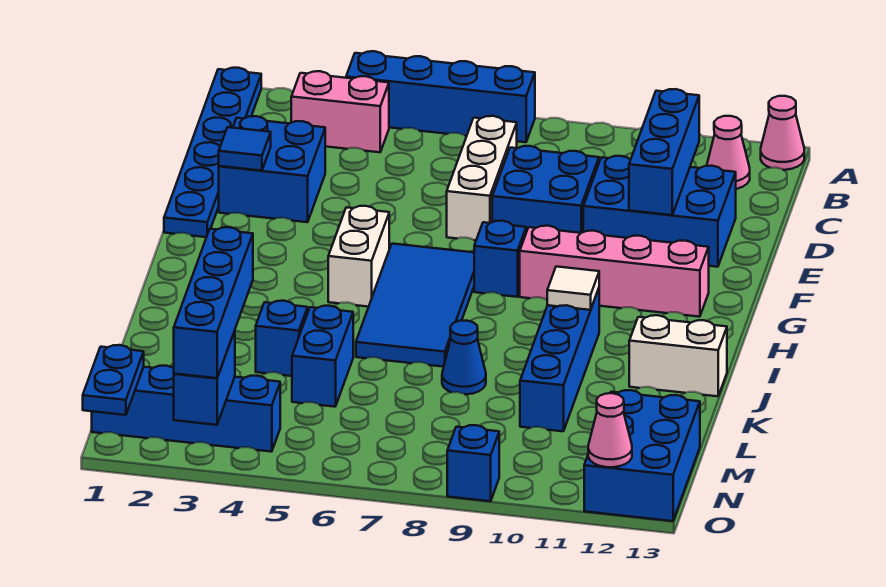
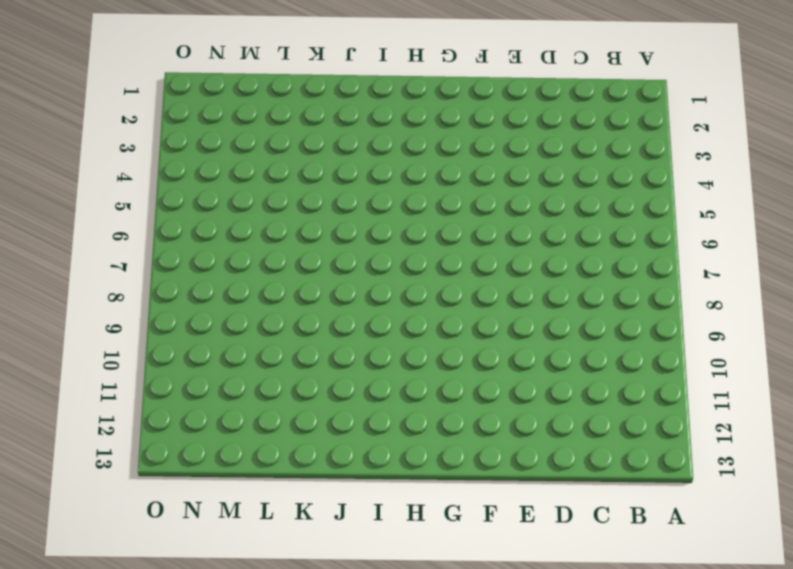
none -> blue plate A1:F1 level 1
none -> blue brick A4:A7 level 1
none -> pink cone A13 level 1

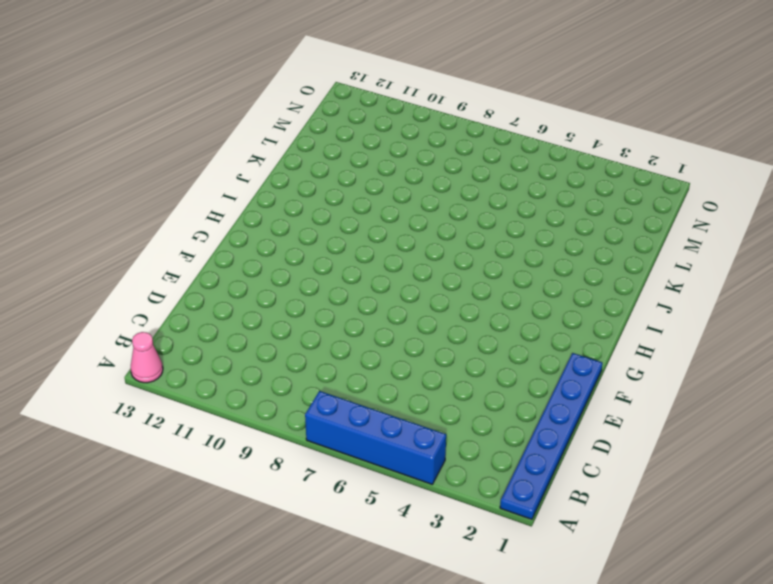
none -> pink brick B3:B4 level 1
none -> pink cone B12 level 1
none -> white brick C7:E7 level 1

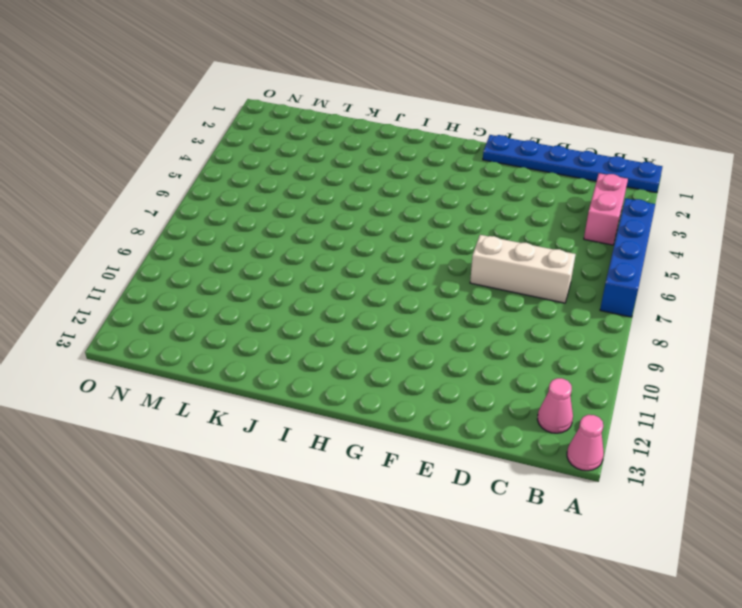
none -> blue brick D2:E3 level 1
none -> blue brick D8:E9 level 1
none -> blue brick D10:E12 level 1

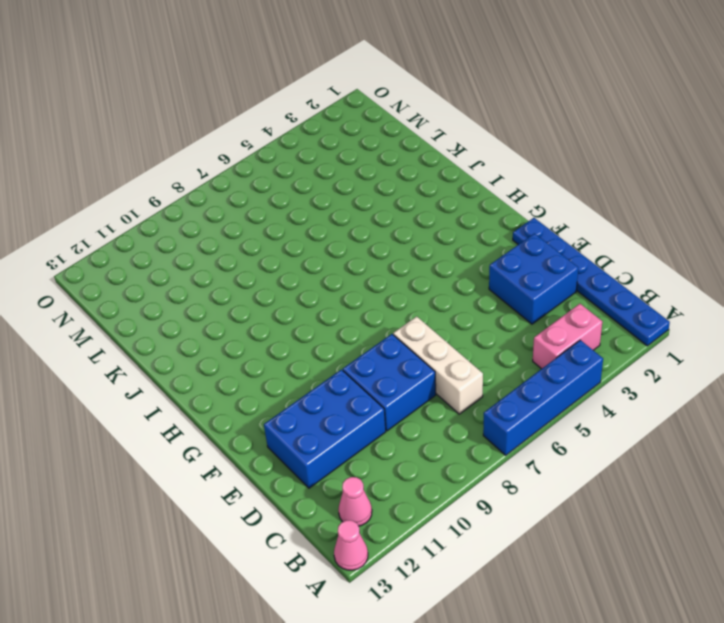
none -> white brick G5:H5 level 1
none -> blue tile G6:J7 level 1
none -> blue brick G8 level 1

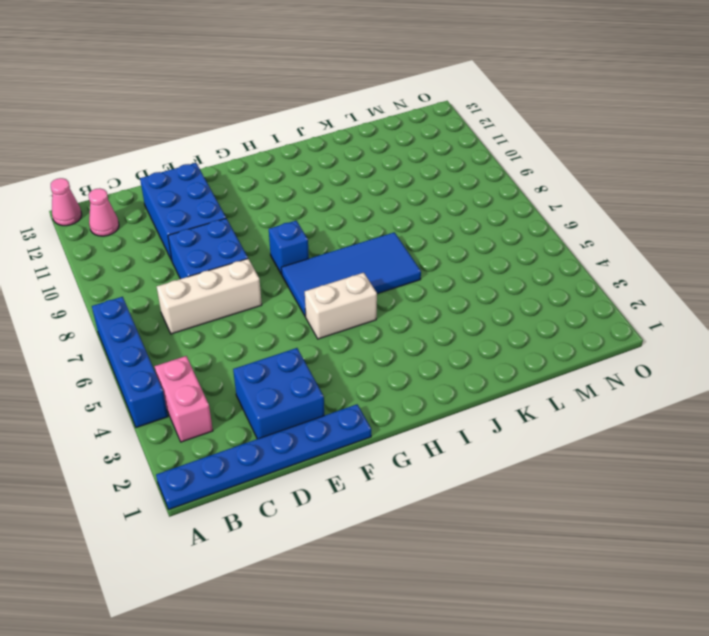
none -> pink brick G9:G12 level 1
none -> blue brick I10:L10 level 1
none -> white brick J12:J13 level 1

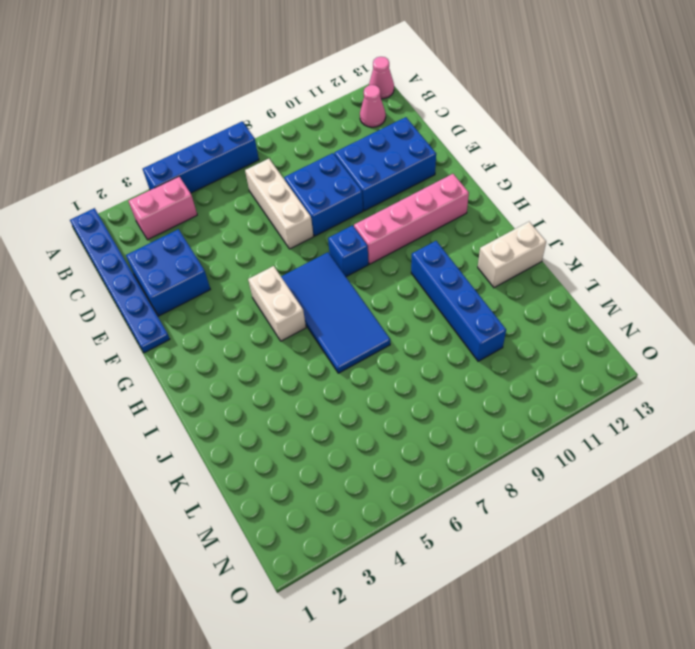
none -> blue brick K4 level 1
none -> blue brick K5:L5 level 1
none -> blue cone K8 level 1

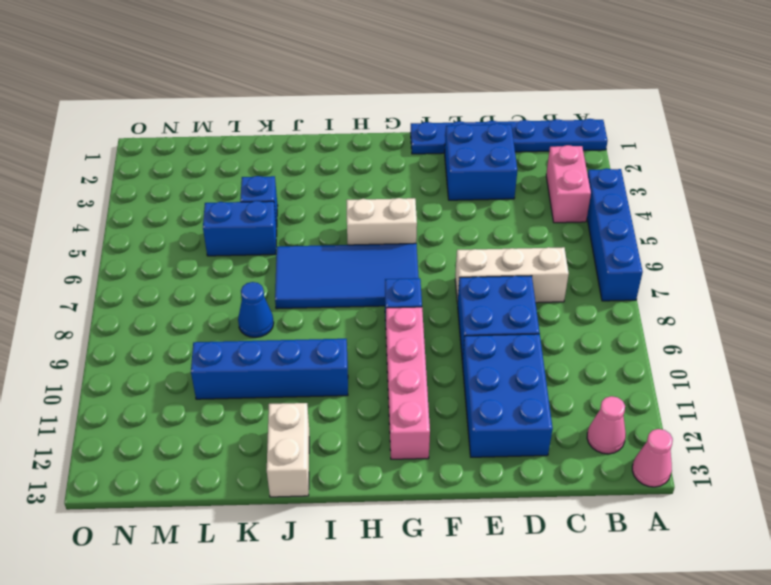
none -> blue brick M12:O13 level 1
none -> blue brick N1:N4 level 1
none -> blue brick O9 level 1

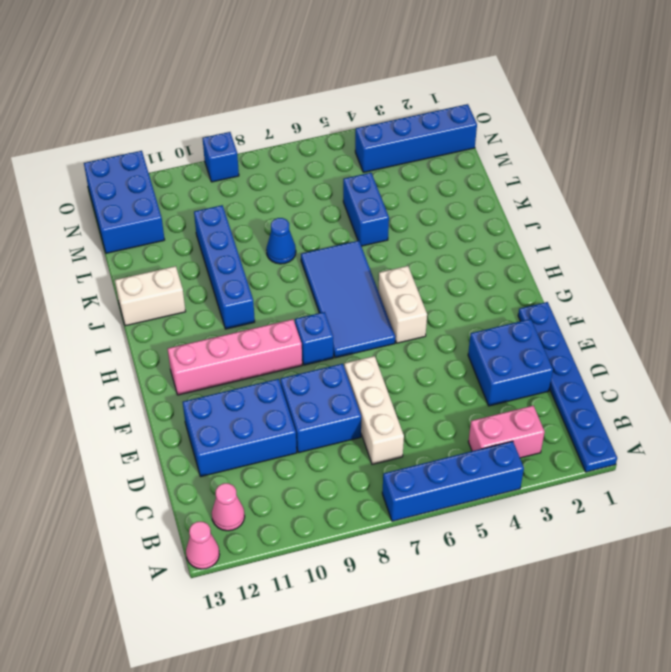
none -> blue brick K4 level 1
none -> blue brick C11:E11 level 2
none -> blue tile E2 level 2

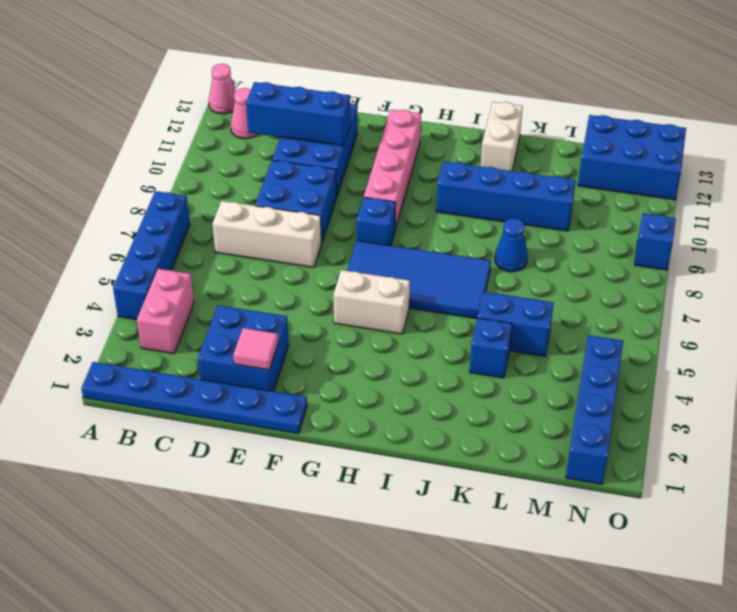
pink tile E2 level 2 -> blue tile E2 level 2
none -> white tile I10 level 2
none -> blue plate N1:O1 level 2
none -> blue brick N3:O3 level 2

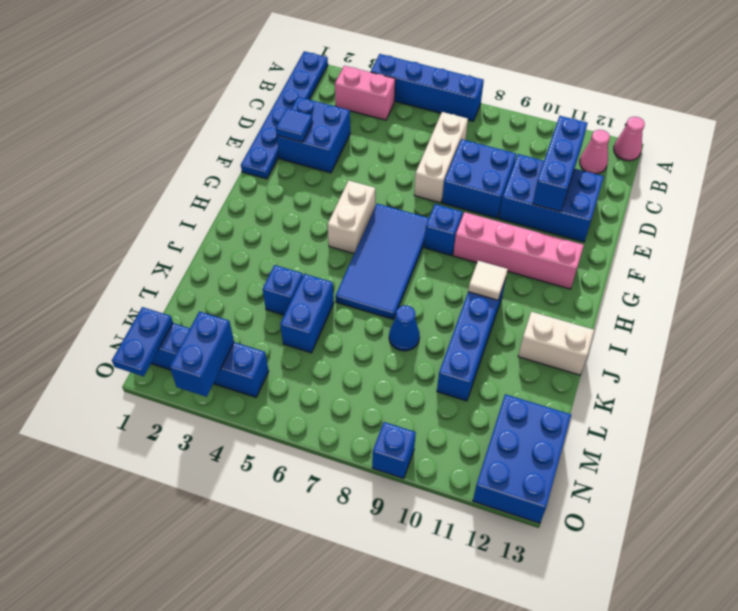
none -> pink cone O12 level 2
none -> blue brick L3:O3 level 3

